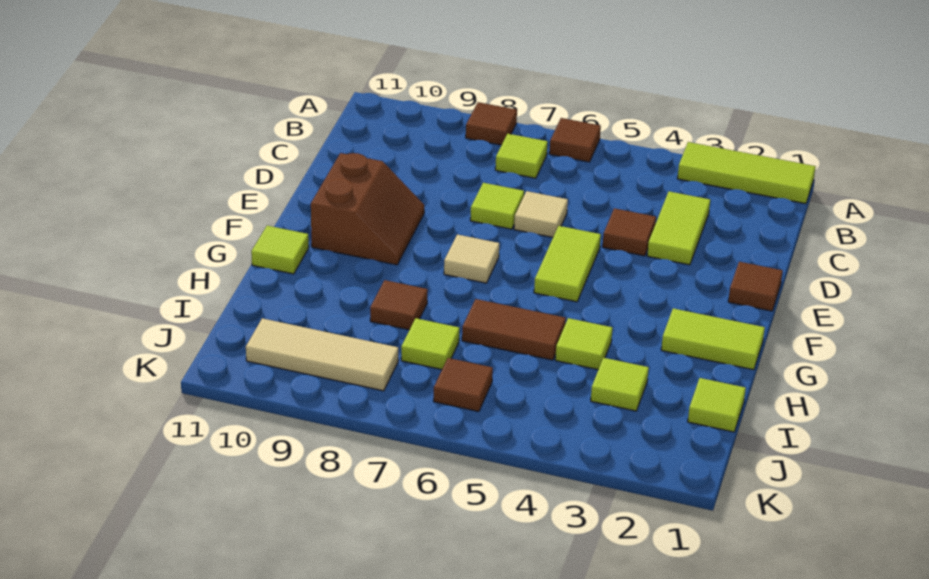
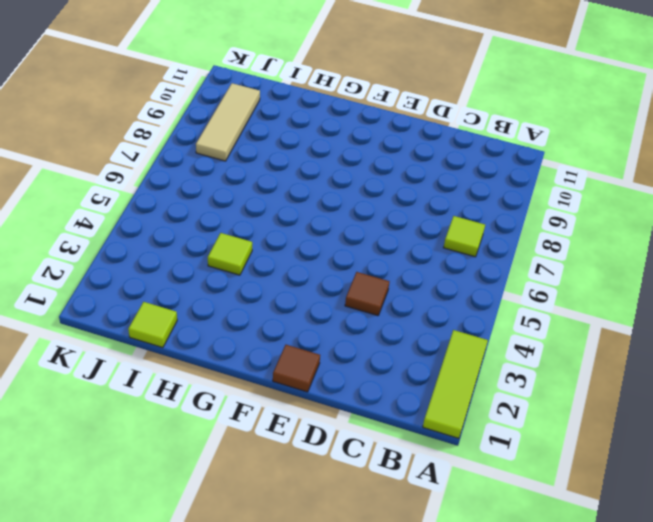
none -> brown tile A6 level 1
none -> brown tile A8 level 1
none -> lime tile C3:D3 level 1

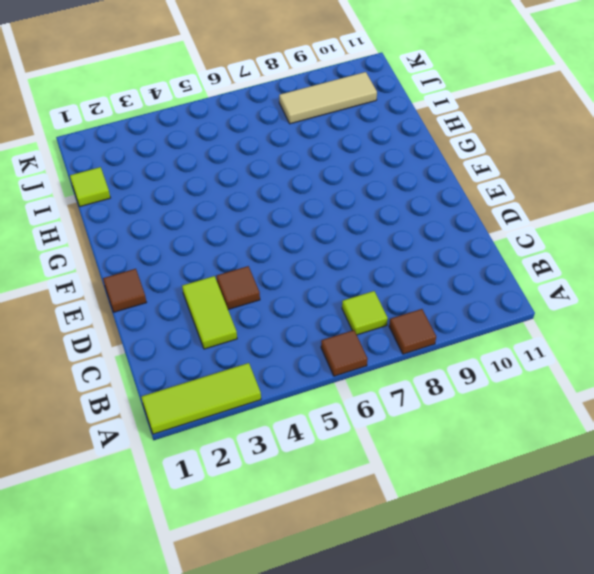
none -> tan tile D6 level 1
none -> lime tile D7 level 1
none -> lime tile E5:F5 level 1

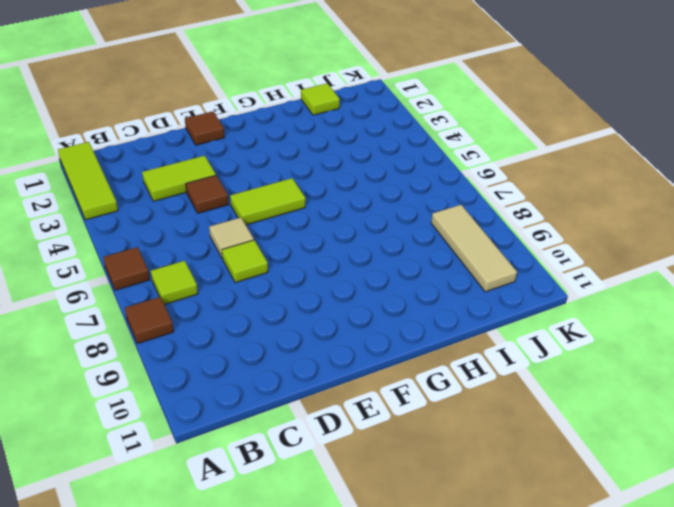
none -> brown slope E9:F10 level 1 top 10
none -> tan tile F7 level 1
none -> lime tile G1:G2 level 1

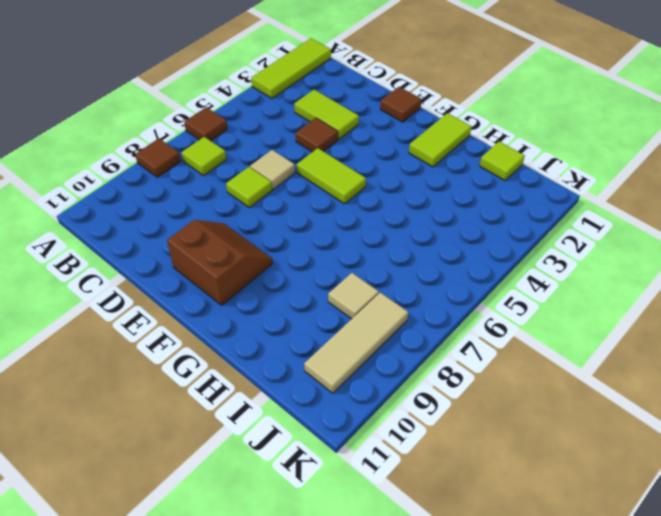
tan tile I8 level 1 -> tan tile F7 level 1
none -> lime tile G11 level 1
none -> lime tile H4 level 1
none -> brown tile H5:H6 level 1

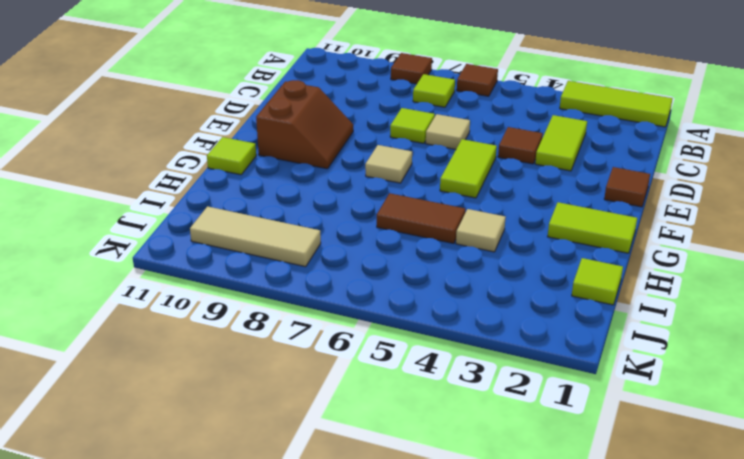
tan tile H4 level 1 -> lime tile H4 level 1
none -> brown tile H8 level 1
none -> lime tile I3 level 1
none -> lime tile I7 level 1

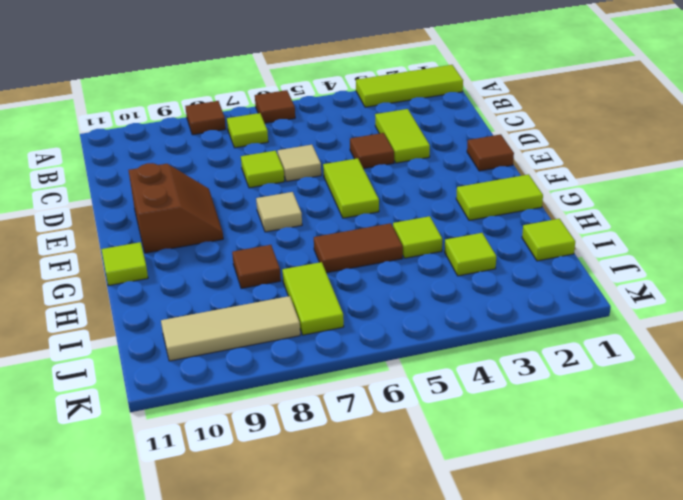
lime tile I7:J7 level 1 -> lime tile I7 level 1
none -> brown tile J6 level 1

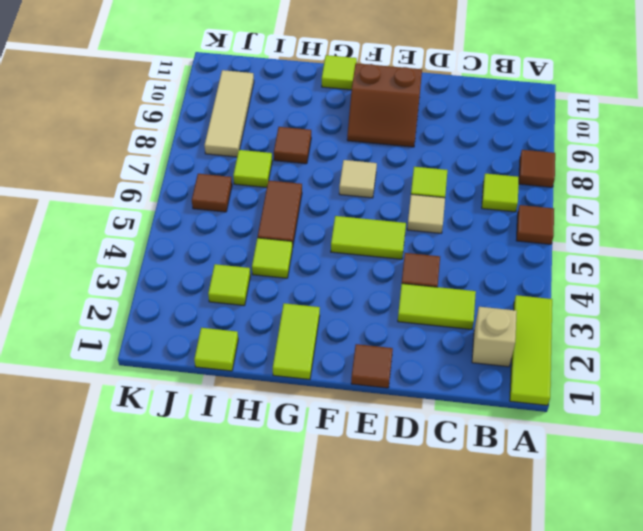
tan brick B2 level 1 -> none

